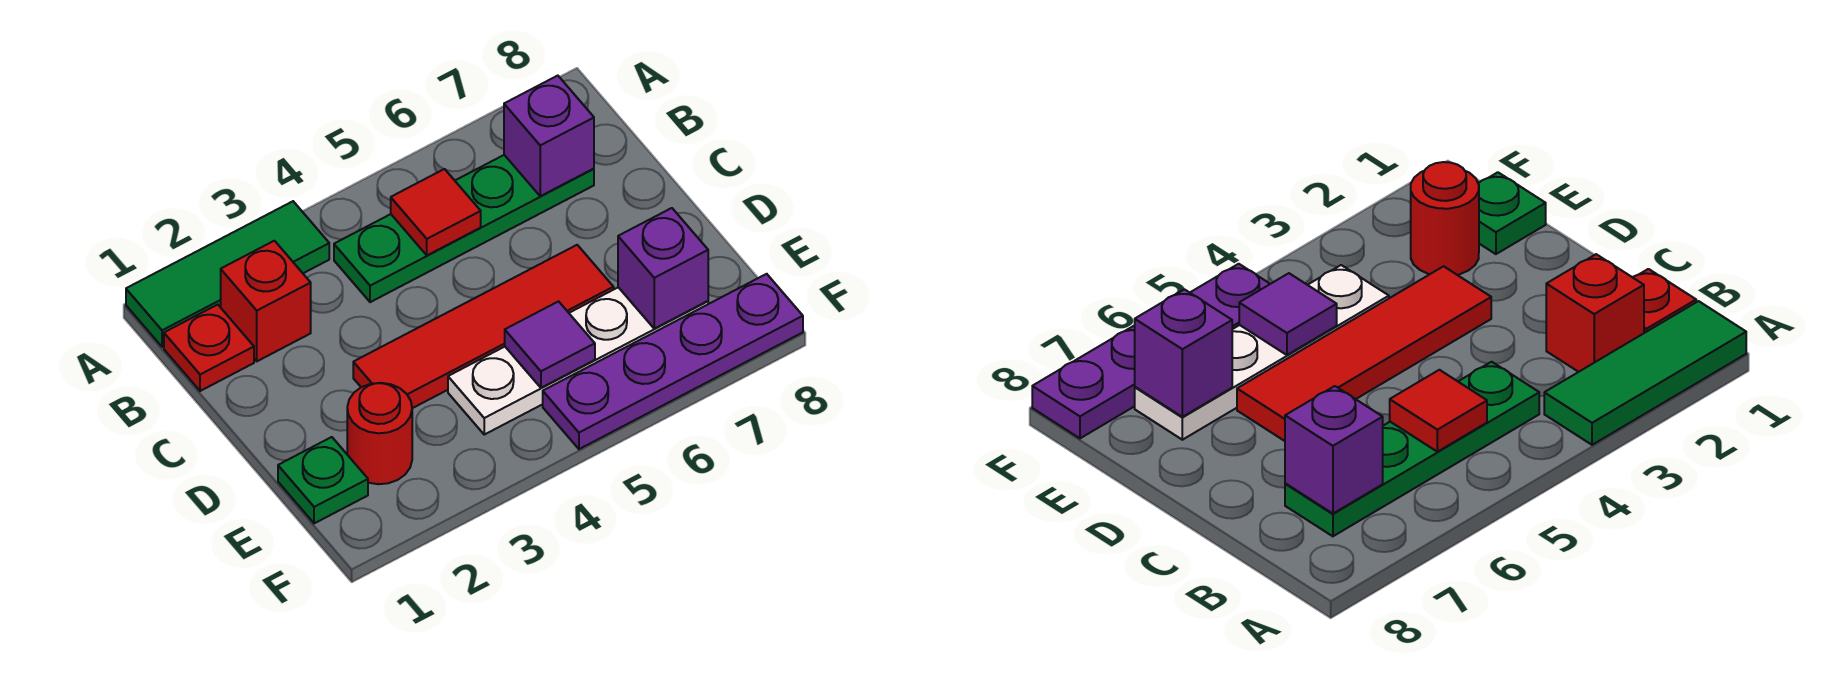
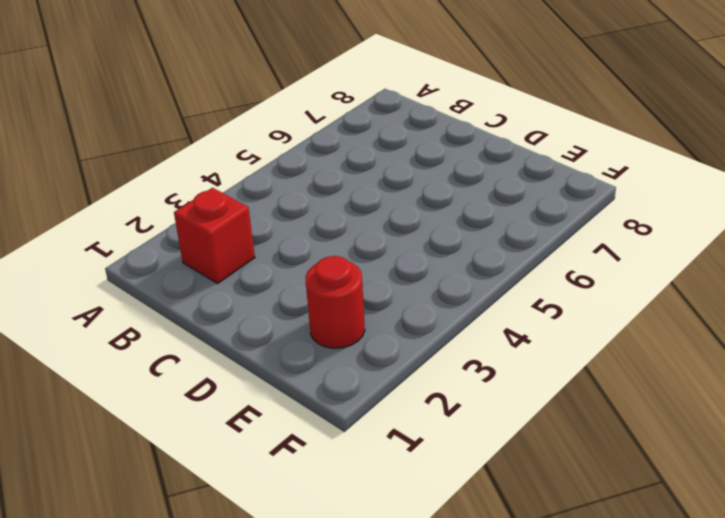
none -> green tile A1:A3 level 1
none -> red plate B1 level 1
none -> green plate B4:B7 level 1

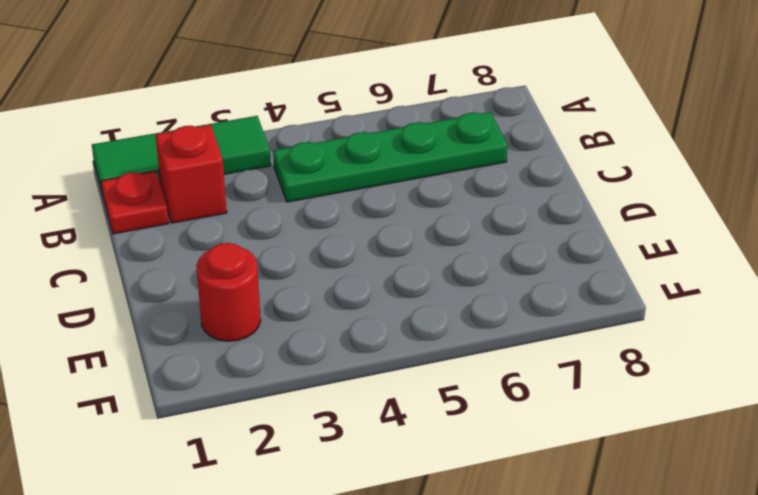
none -> red tile D3:D6 level 1
none -> green plate E1 level 1
none -> white plate E4:E7 level 1

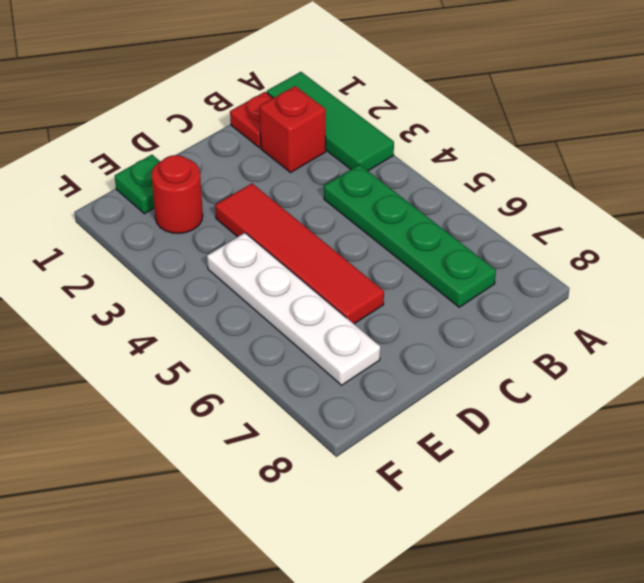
none -> purple plate F5:F8 level 1
none -> red tile B5 level 2
none -> purple brick B7 level 2

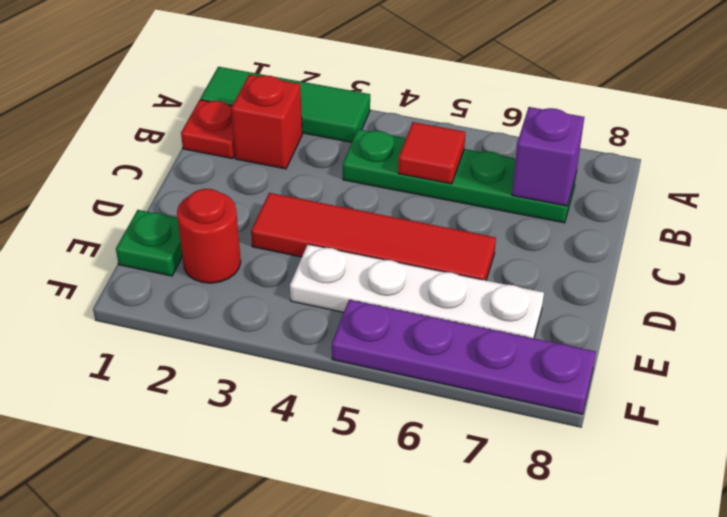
none -> purple tile E5 level 2
none -> purple brick E7 level 2

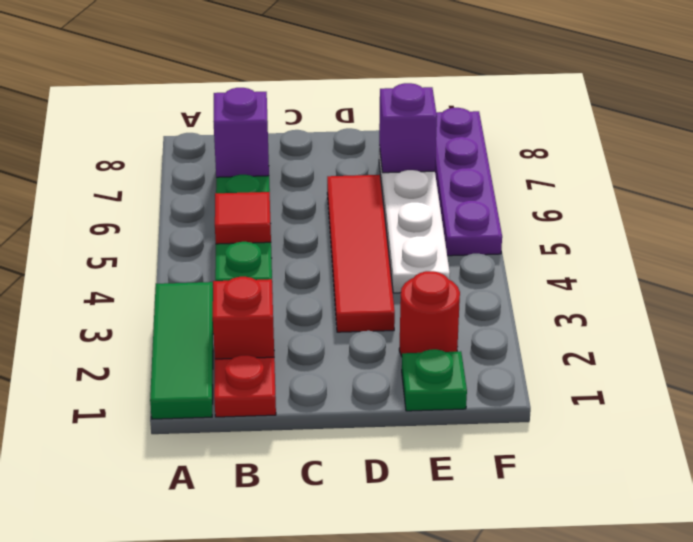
none -> purple tile E5 level 2

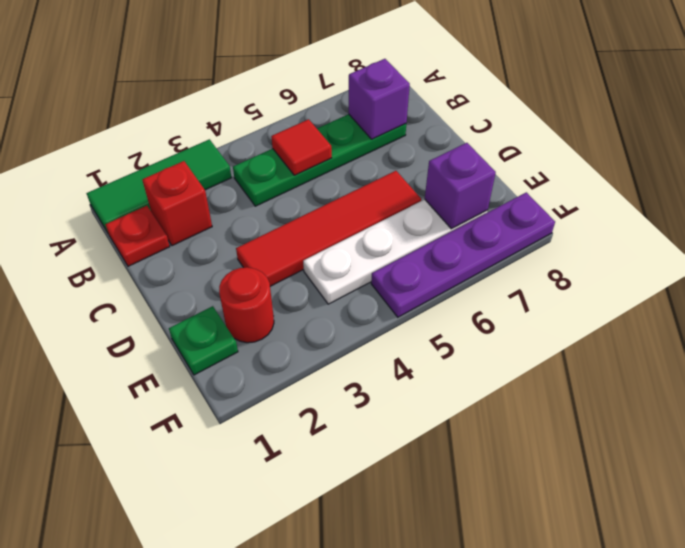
none -> purple tile E5 level 2

